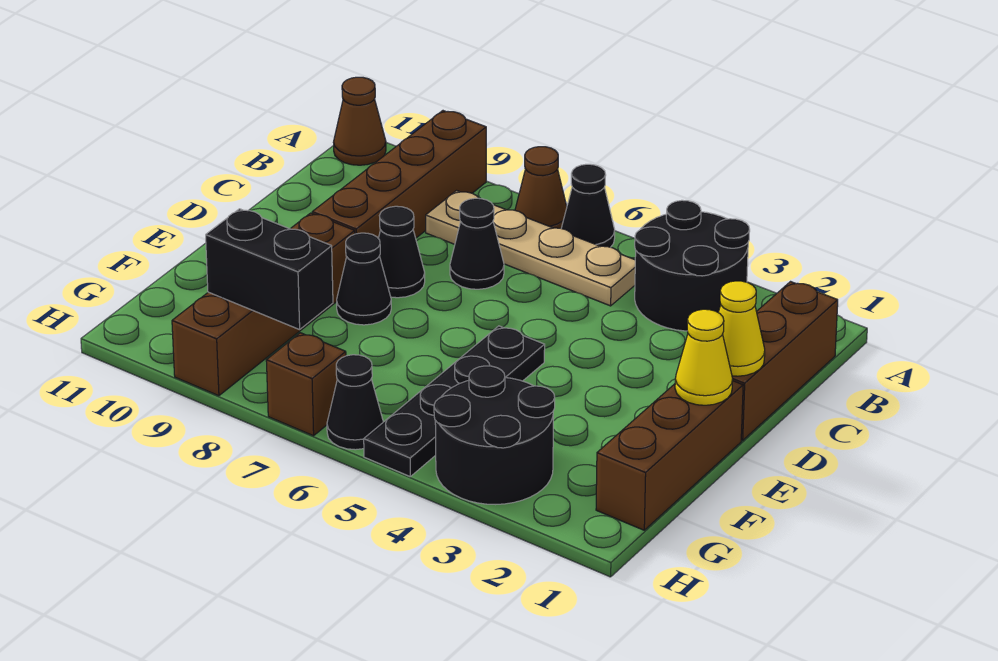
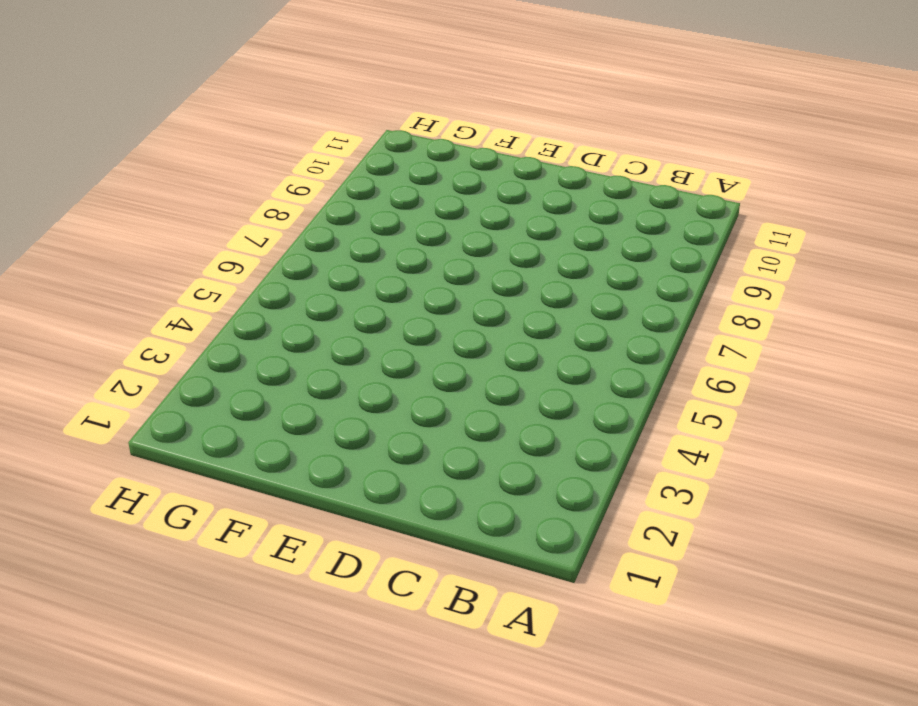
none -> black round brick A3:B4 level 1
none -> black cone A6 level 1
none -> brown cone A7 level 1

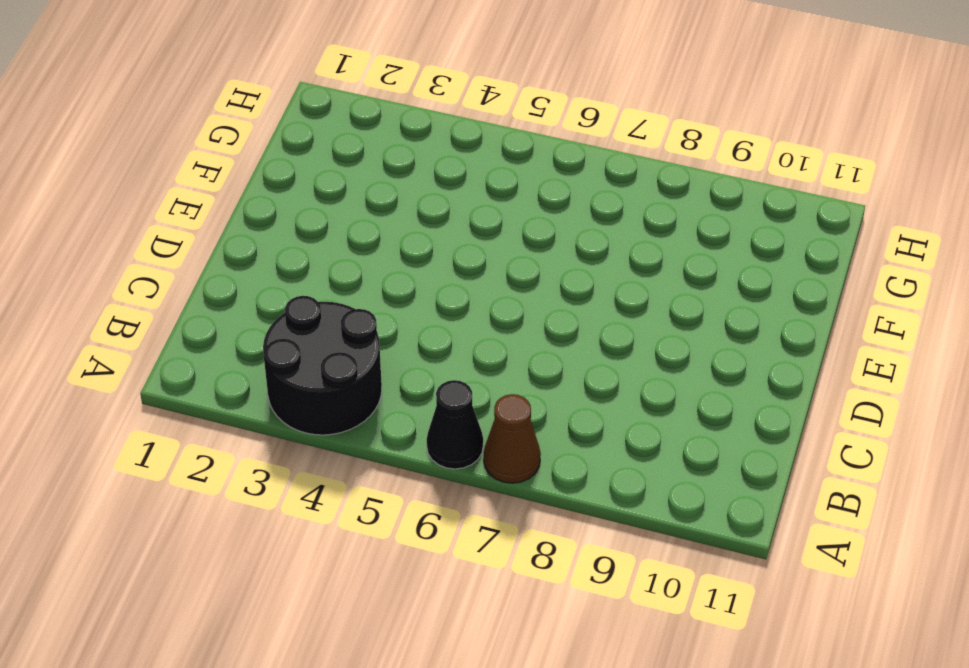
none -> brown brick A9:D9 level 1
none -> brown cone A11 level 1
none -> brown brick B1:D1 level 1

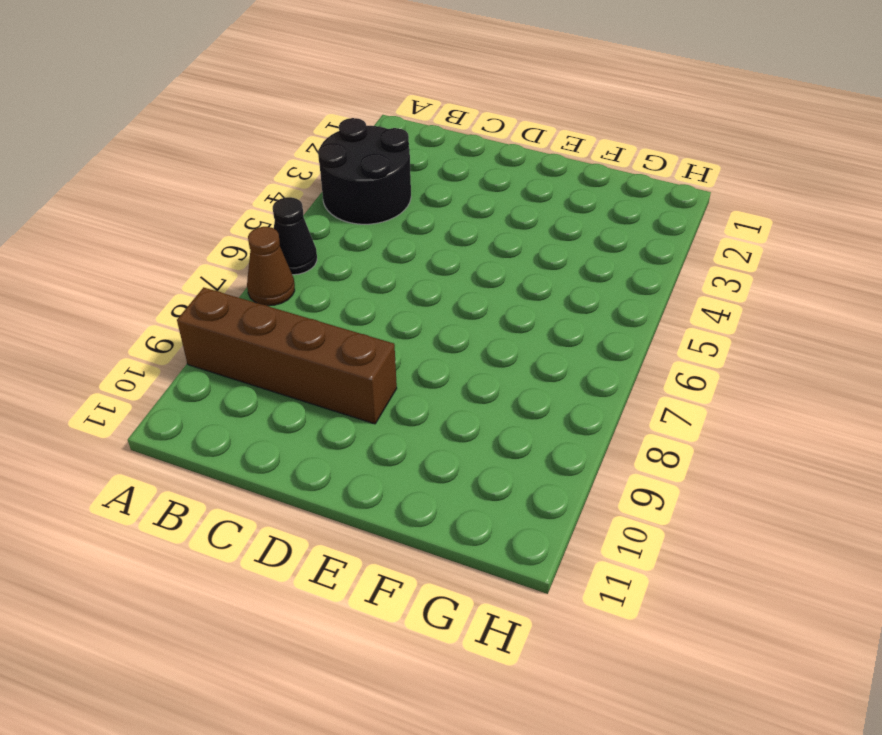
none -> brown cone A11 level 1
none -> brown brick B1:D1 level 1
none -> tan plate B5:B8 level 1

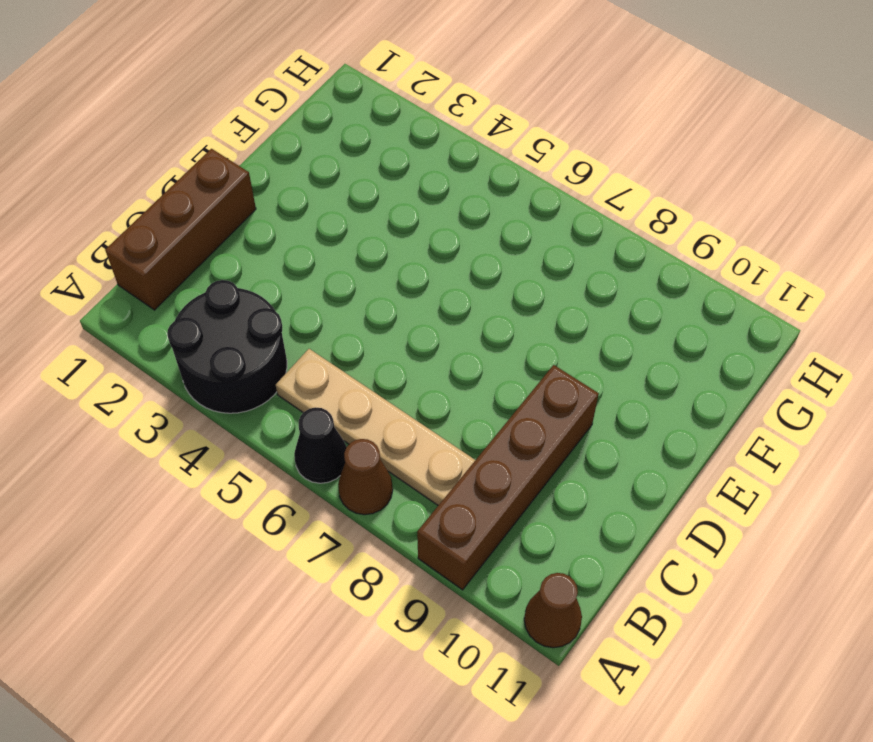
none -> black cone C7 level 1
none -> black cone D8 level 1
none -> brown brick E1:G1 level 1

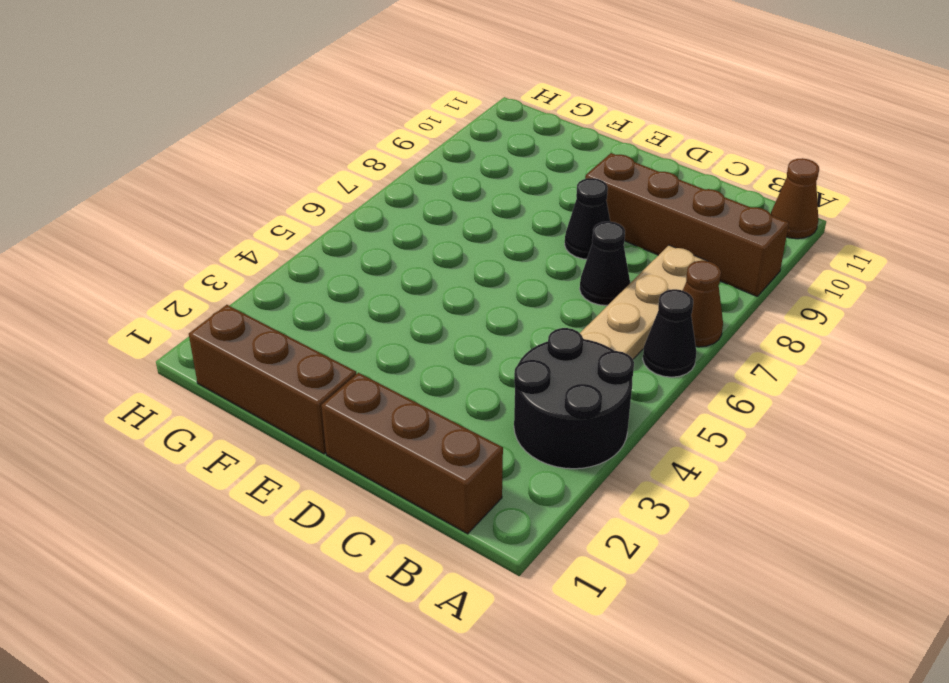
none -> black plate E5:H5 level 1
none -> black cone E8 level 1
none -> brown brick E9:H9 level 1

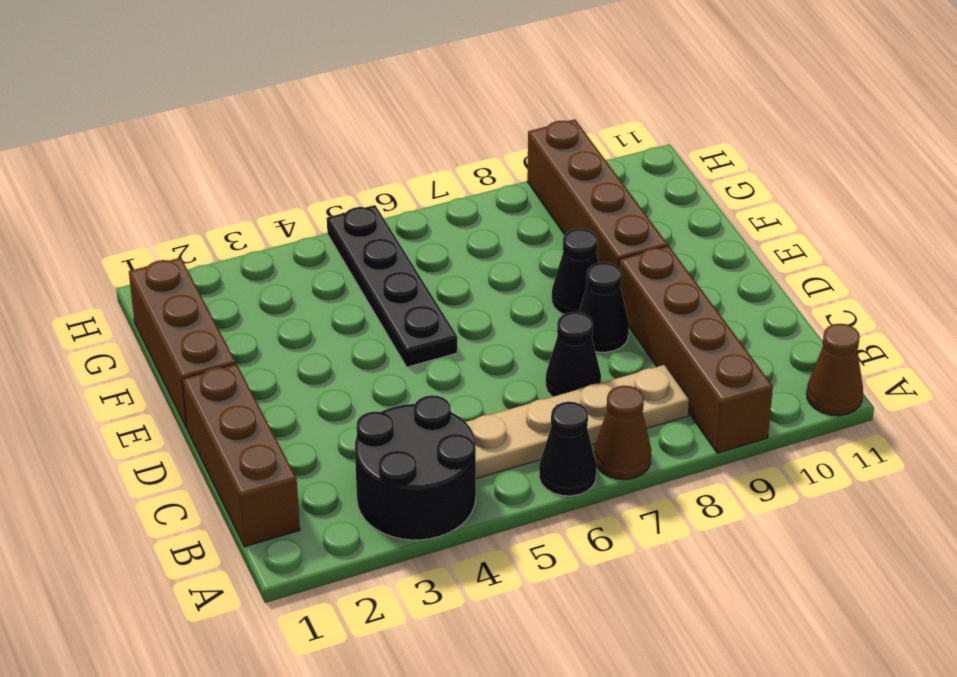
none -> black round brick G3:H4 level 1
none -> black cone H6 level 1
none -> brown brick H7 level 1

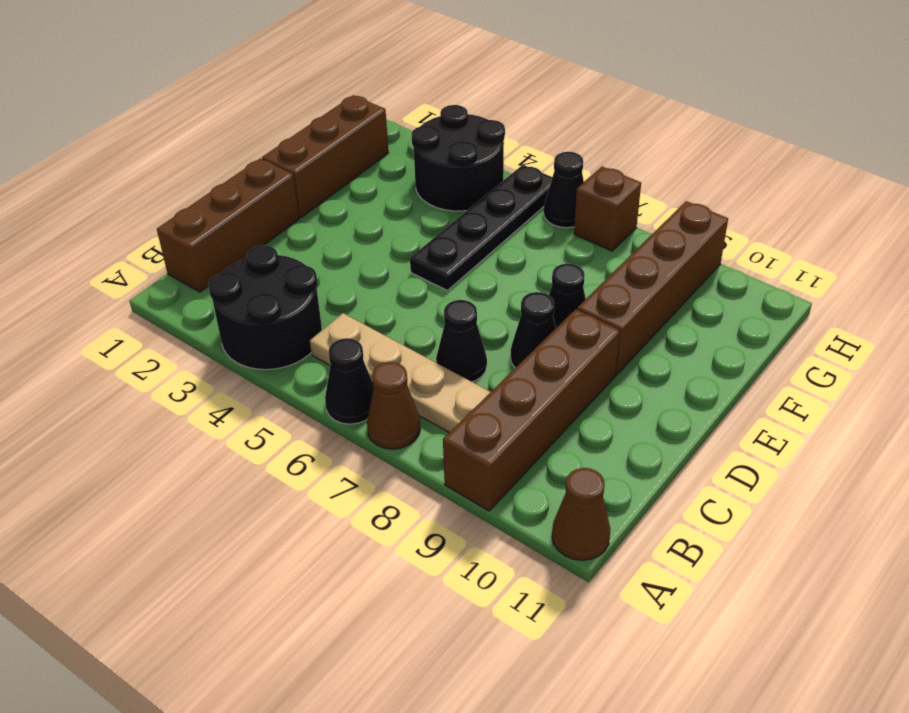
none -> yellow cone D1 level 2
none -> yellow cone E1 level 2
none -> black brick G8:G9 level 2

